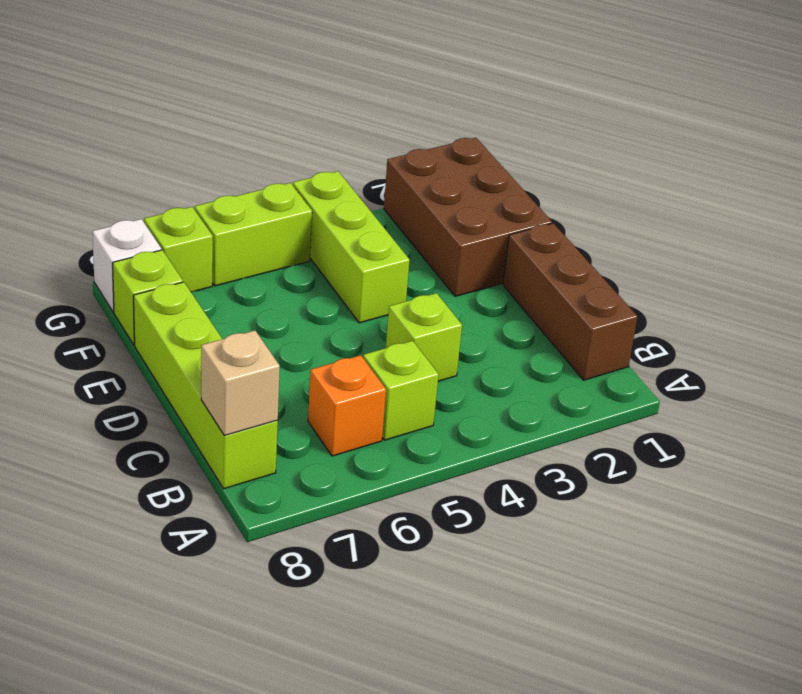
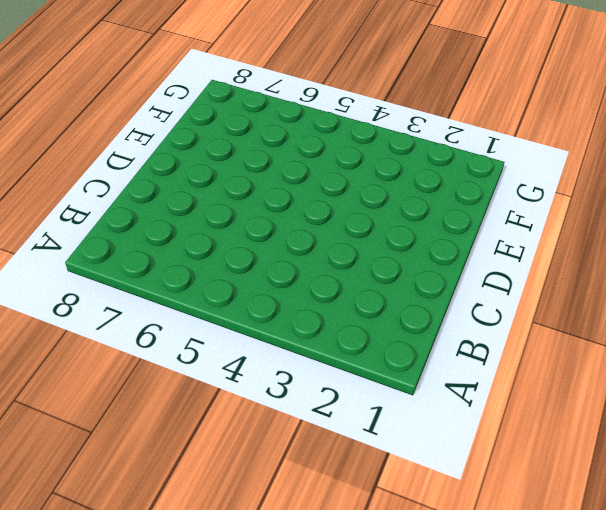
none -> brown brick B1:D1 level 1
none -> lime brick B5 level 1
none -> orange brick B6 level 1

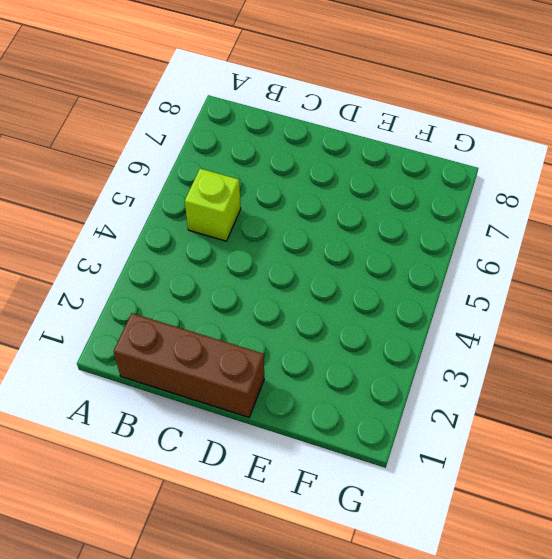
none -> orange brick B6 level 1
none -> lime brick B8:E8 level 1
none -> lime brick C4 level 1

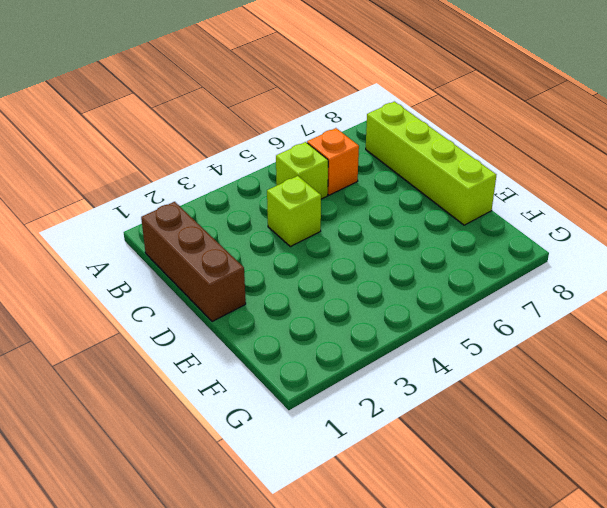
none -> brown brick E1:G2 level 1
none -> lime brick E4:G4 level 1
none -> lime brick F8 level 1

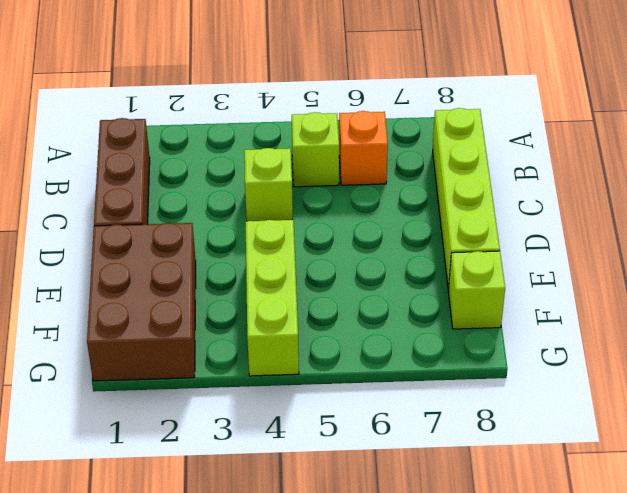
none -> lime brick G5:G6 level 1
none -> lime brick G7 level 1
none -> white brick G8 level 1

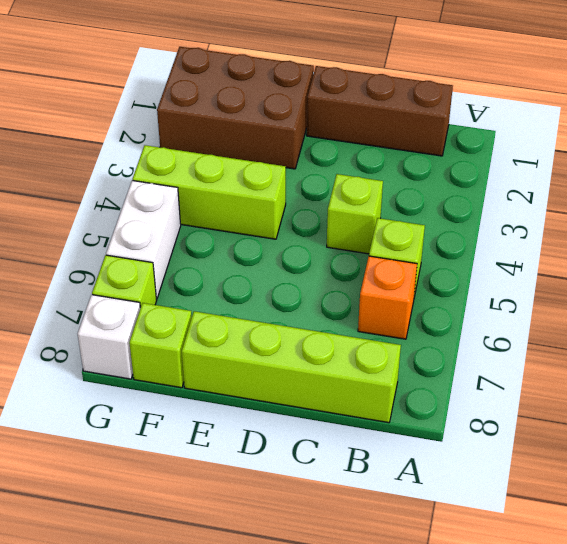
white brick G5:G6 level 1 -> lime brick G5:G6 level 1
none -> tan brick B8 level 2

